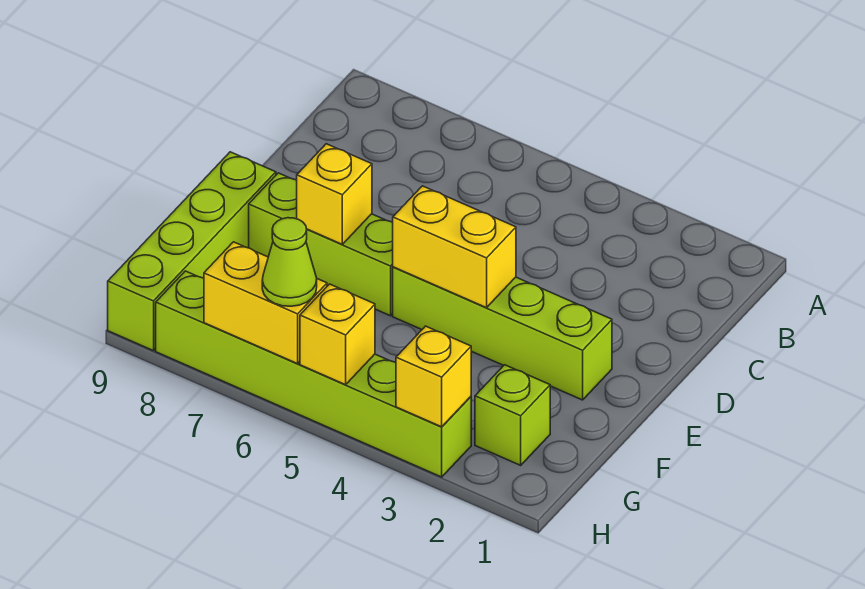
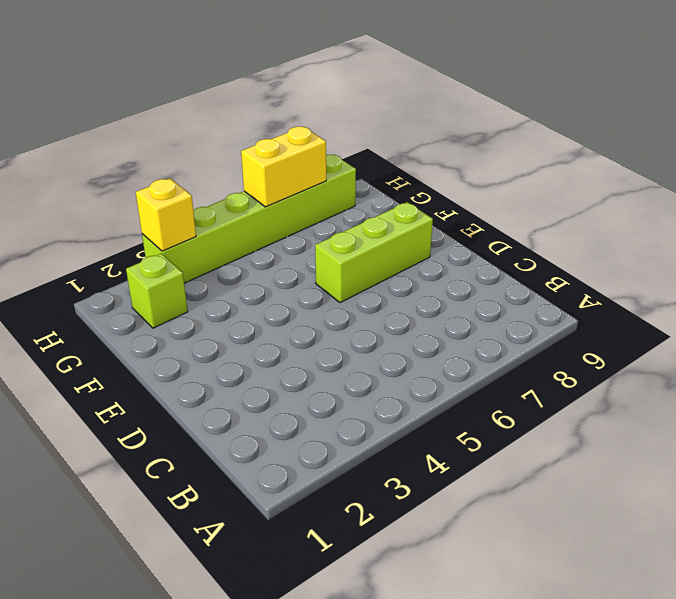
none -> lime brick E2:E5 level 1
none -> lime brick E9:H9 level 1

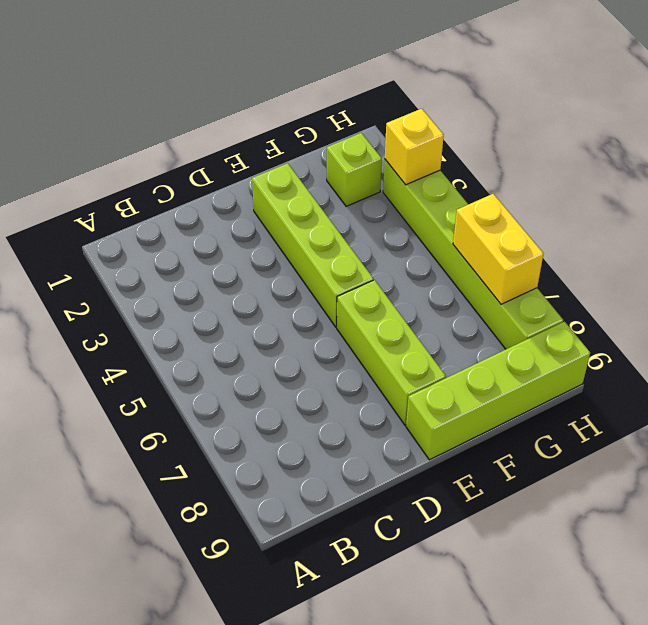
none -> yellow brick E4:E5 level 2
none -> yellow brick E7 level 2

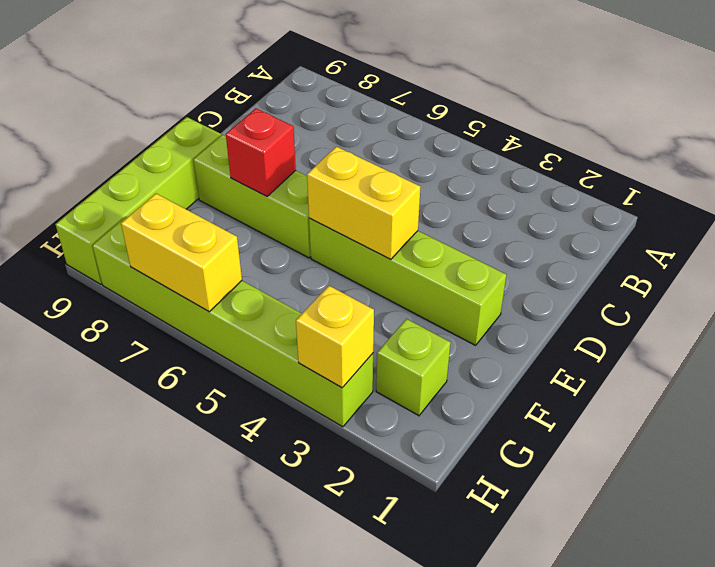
red brick E7 level 2 -> yellow brick E7 level 2
none -> yellow brick H5 level 2
none -> lime cone H6 level 3

